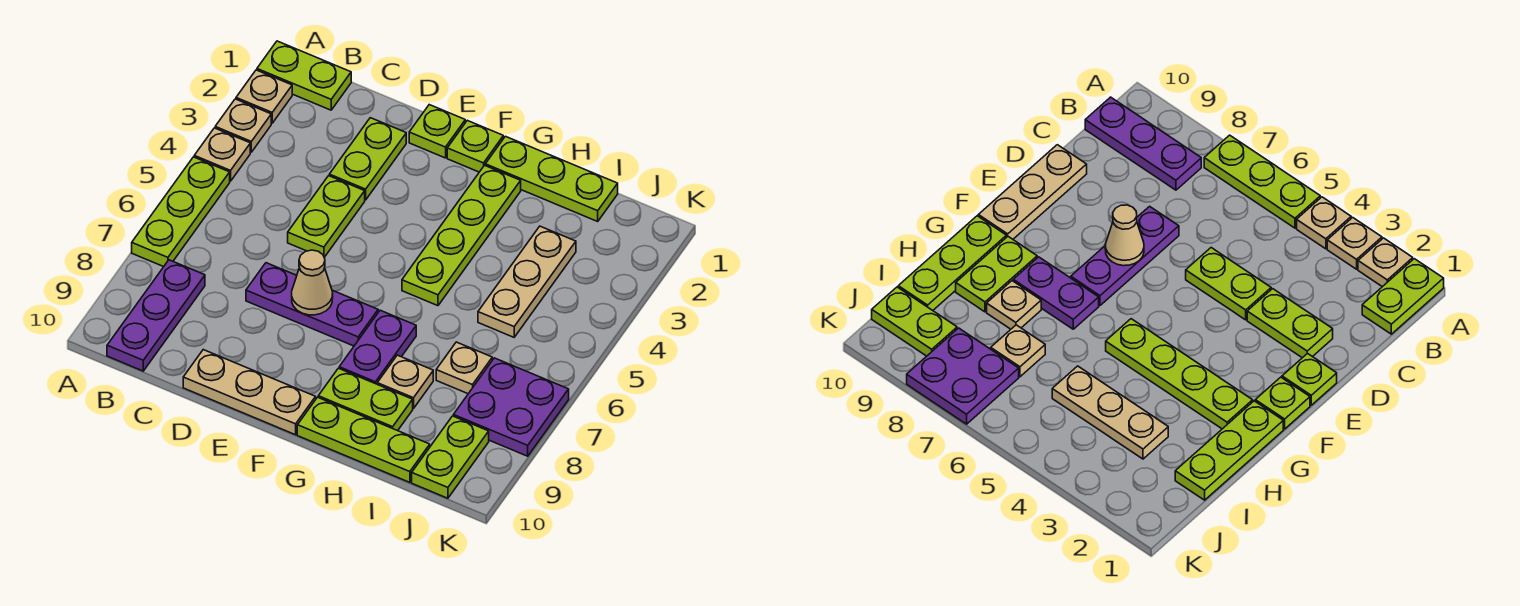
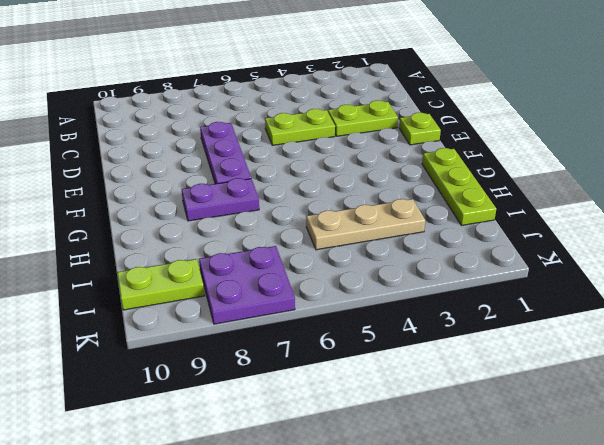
none -> lime plate A1:B1 level 1
none -> tan plate A2 level 1
none -> tan plate A3 level 1

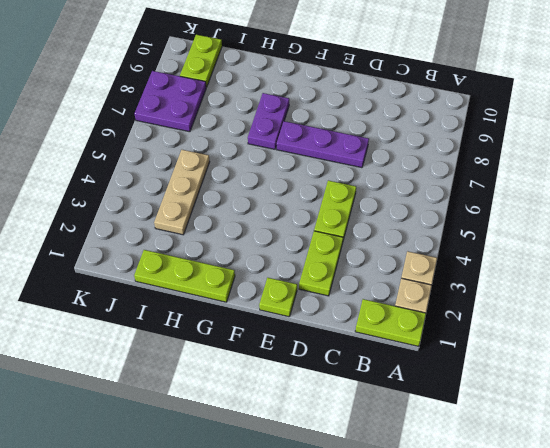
none -> tan plate A4 level 1
none -> lime plate A5:A7 level 1
none -> purple plate B8:B10 level 1

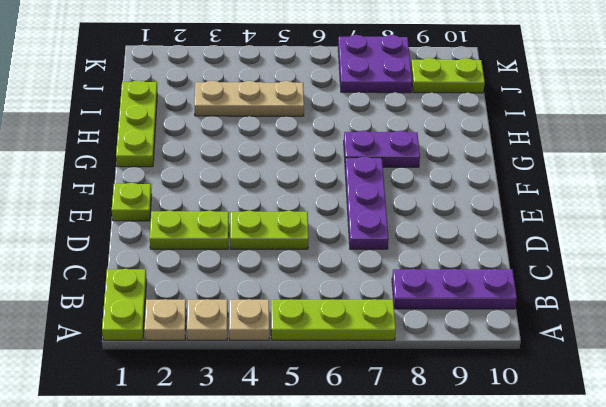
none -> tan plate D10:F10 level 1
none -> lime plate F1 level 1
none -> lime plate G2:G5 level 1

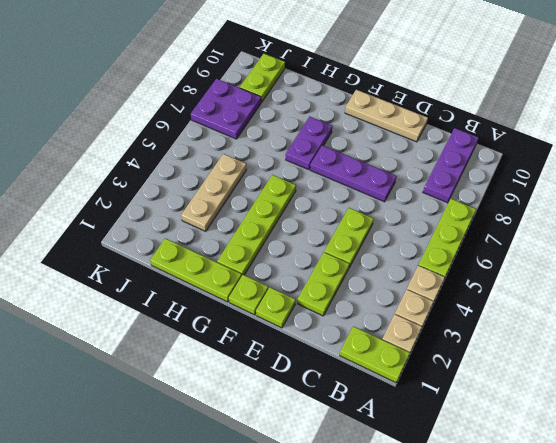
none -> lime plate G9:H9 level 1
none -> lime plate G10:I10 level 1
none -> tan plate H8 level 1

